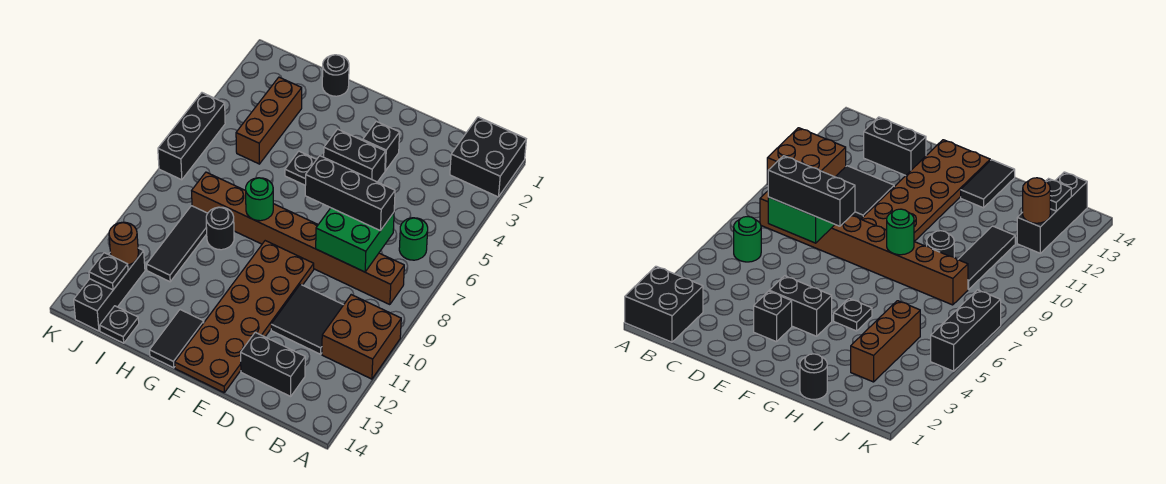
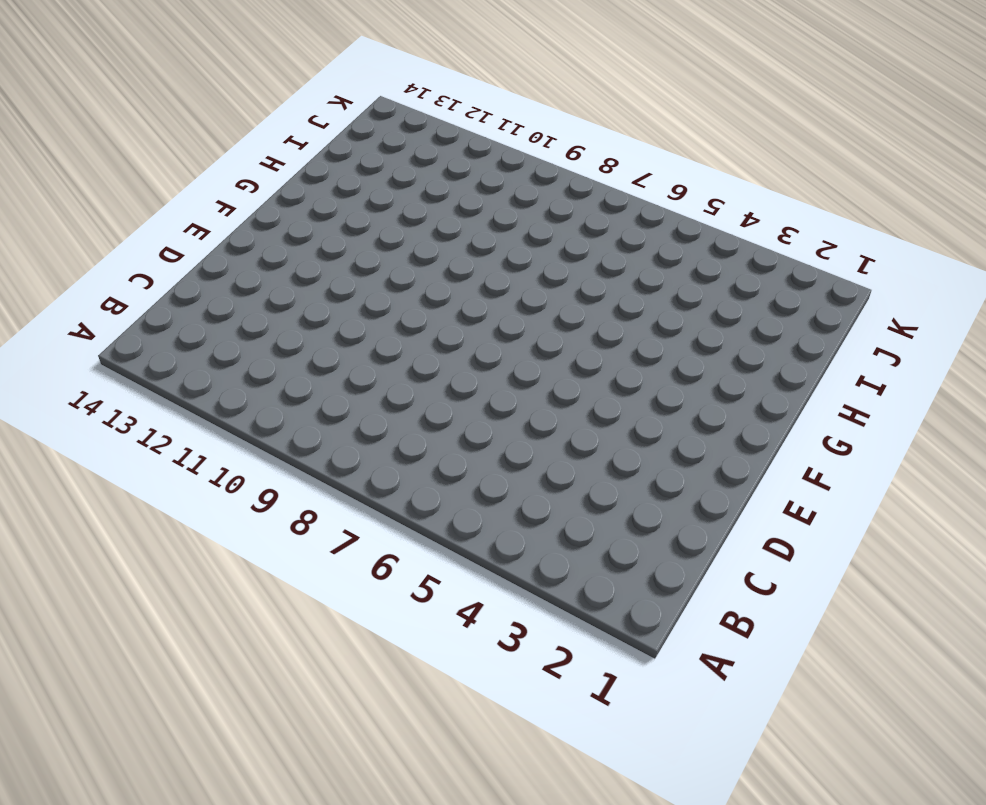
none -> black brick A1:B2 level 1
none -> brown brick A10:B11 level 1
none -> green round brick B6 level 1

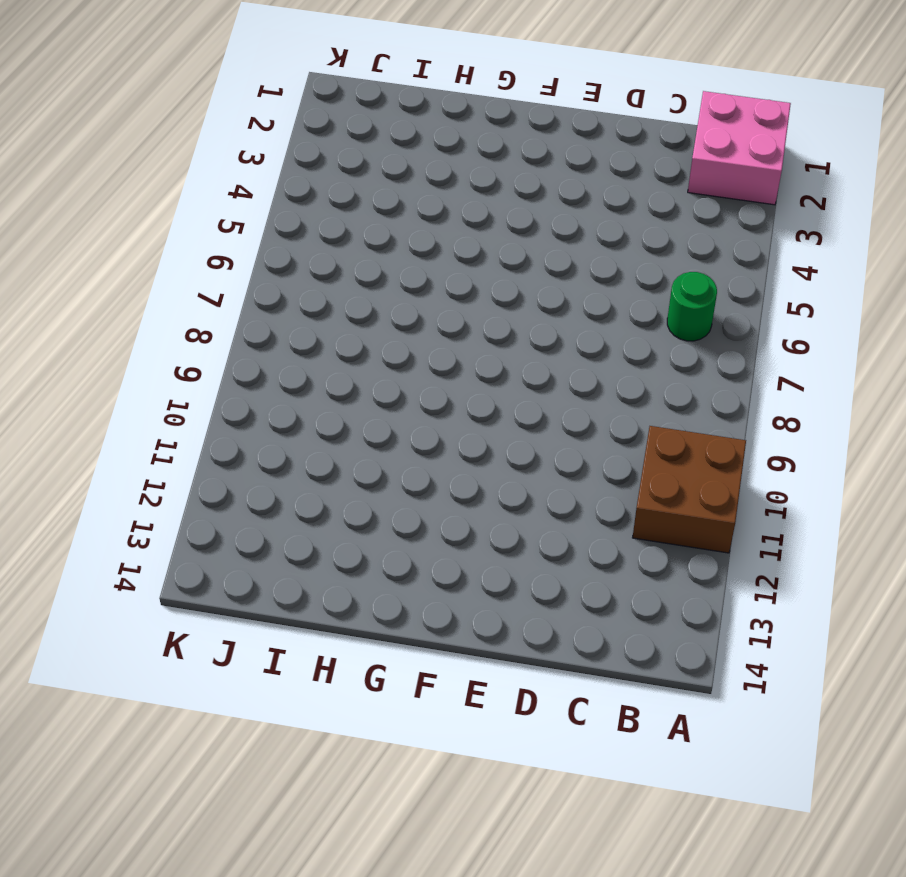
pink brick A1:B2 level 1 -> black brick A1:B2 level 1
none -> brown brick B8:I8 level 1
none -> black tile C10:D11 level 1
none -> black brick C13:D13 level 1

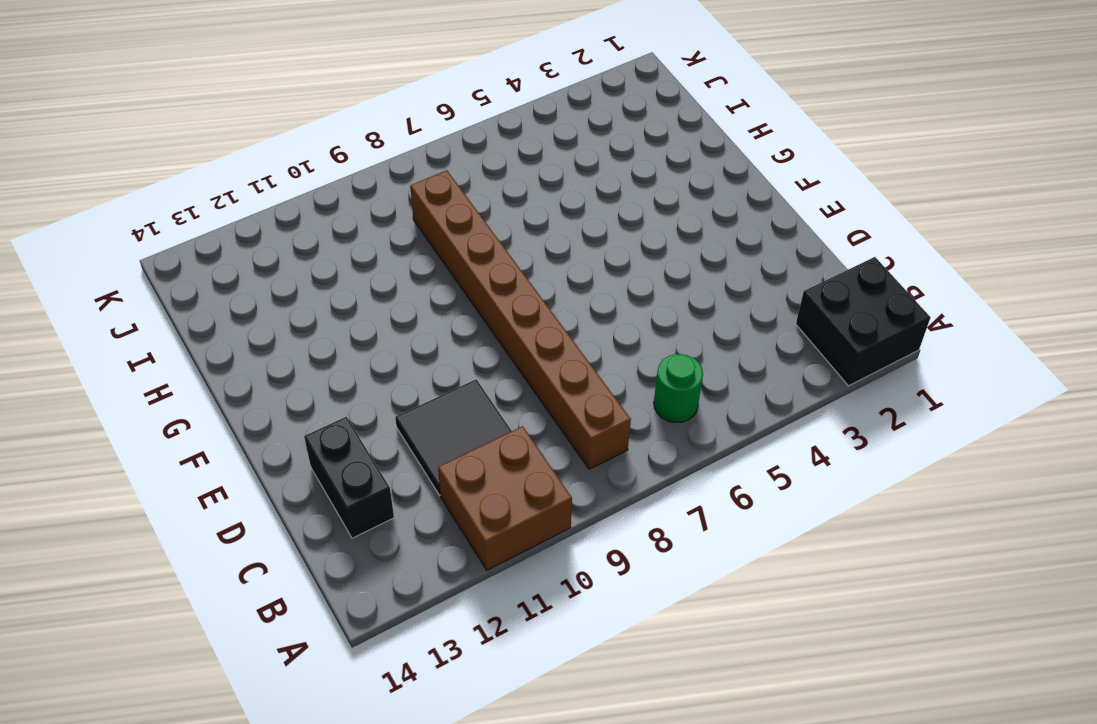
none -> black brick E3 level 1
none -> black brick E4:F4 level 1
none -> brown plate E9:F14 level 1

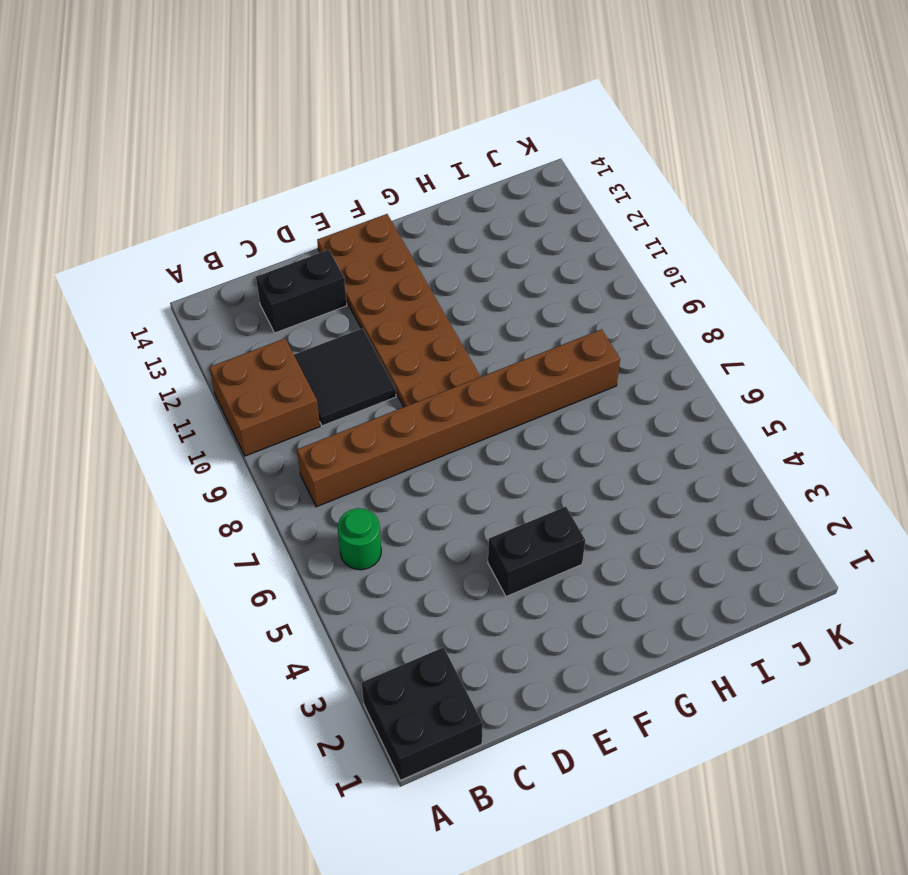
none -> black brick E3 level 1
none -> black plate G5 level 1
none -> black tile G13:G14 level 1

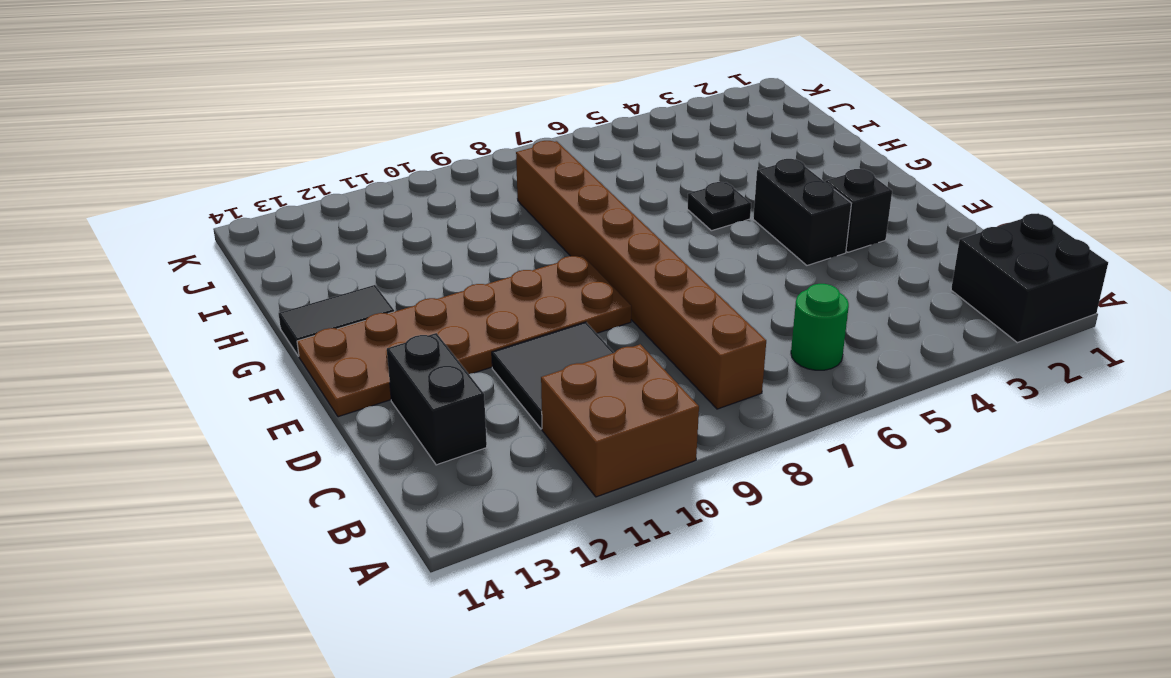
none -> black round brick H1 level 1
none -> black round brick H9 level 1
none -> brown brick I3:I5 level 1

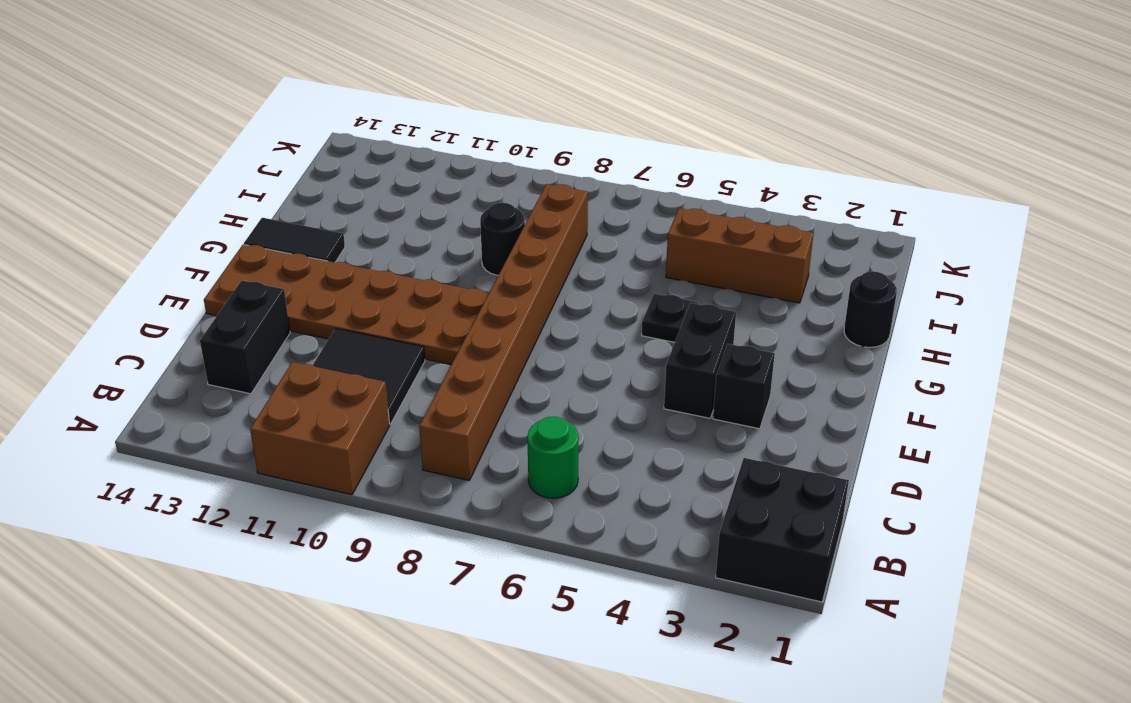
none -> black tile I9:I11 level 1
none -> black plate I14 level 1
none -> black brick J12:J14 level 1

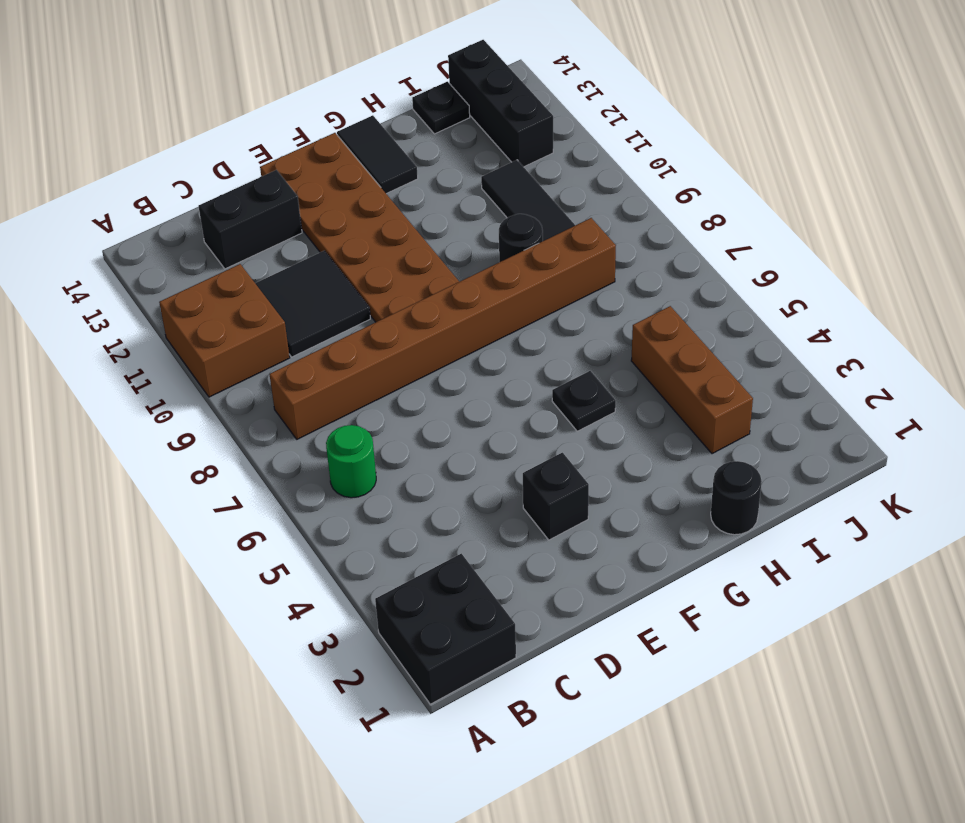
none -> black brick E4:F4 level 1
none -> black brick K5:K7 level 1
none -> green brick C7:D8 level 2

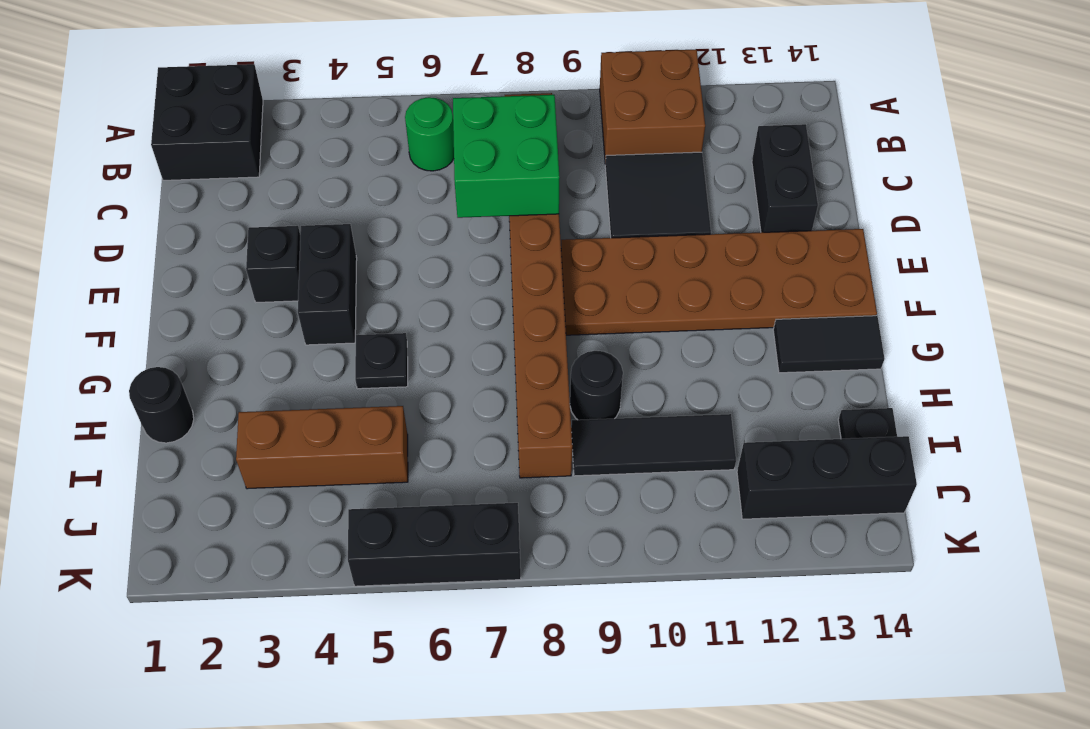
none -> green round brick G8 level 2
none -> brown round brick J12 level 2
none -> black plate J13 level 2

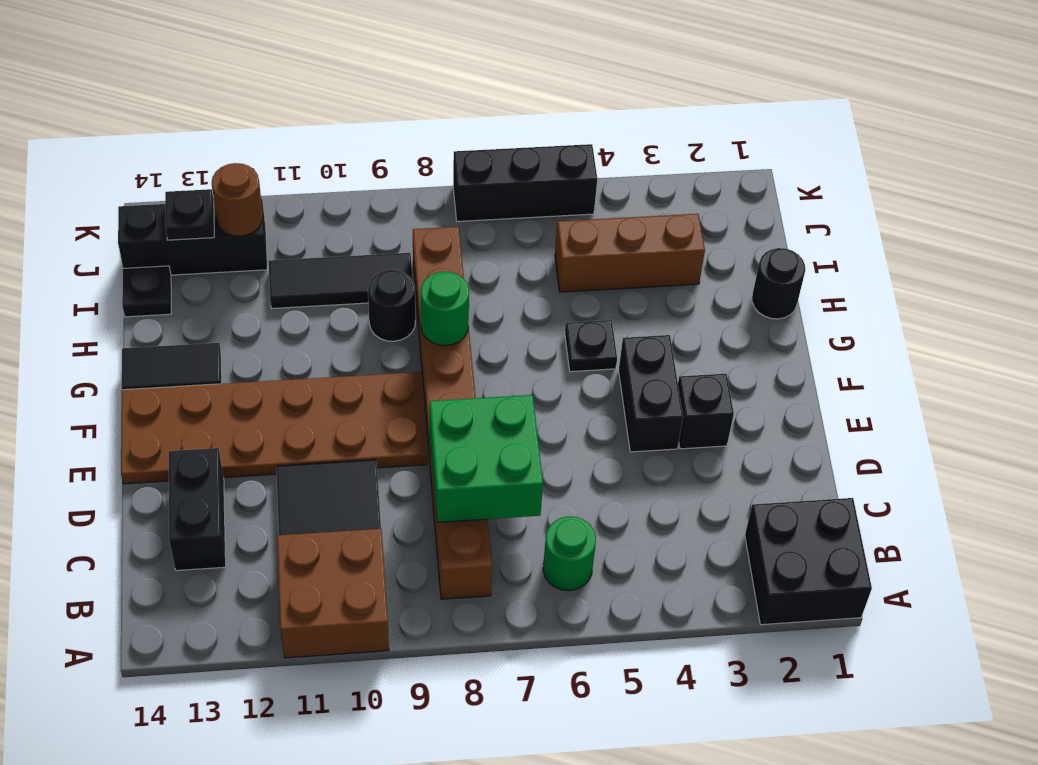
none -> black brick C7:E7 level 3

